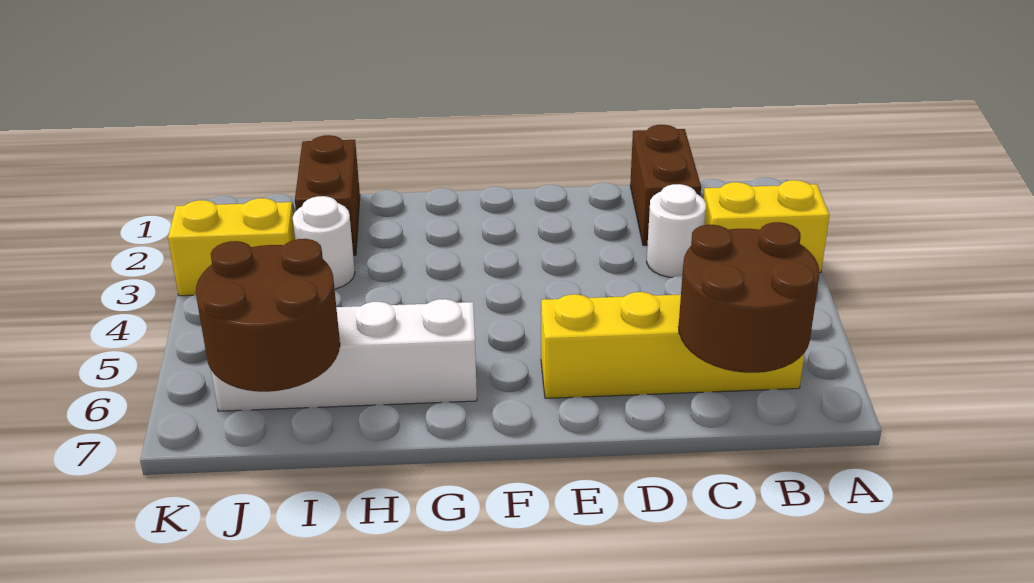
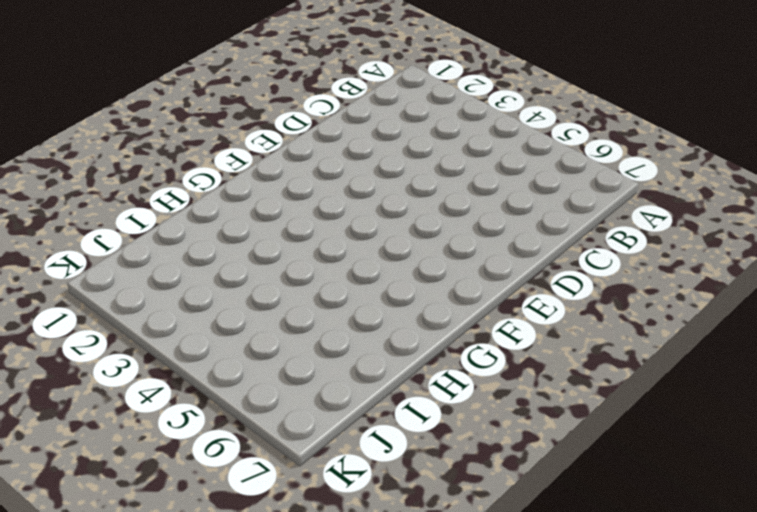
none -> yellow brick A3:B3 level 1
none -> yellow brick B6:E6 level 1

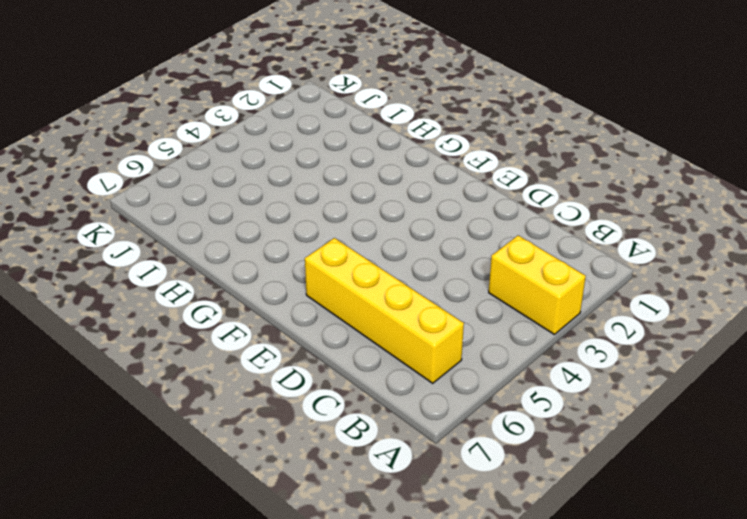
none -> brown brick C1:C2 level 1
none -> white round brick C3 level 1

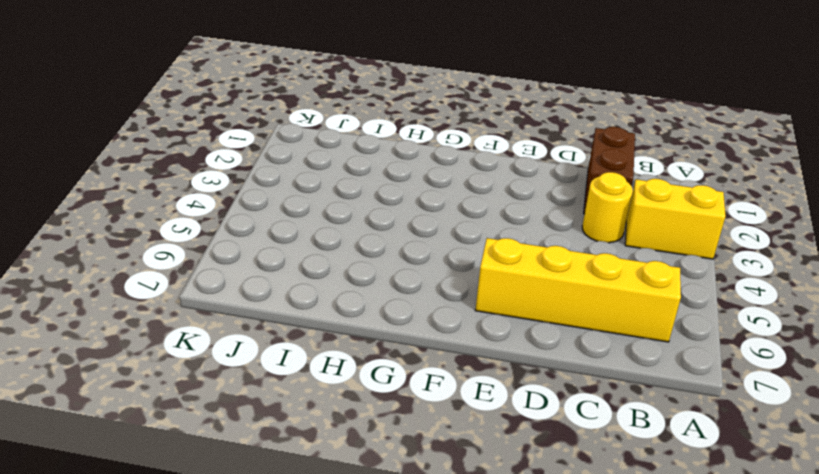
yellow round brick C3 level 1 -> white round brick C3 level 1
none -> white brick G6:J6 level 1
none -> brown brick I1:I2 level 1

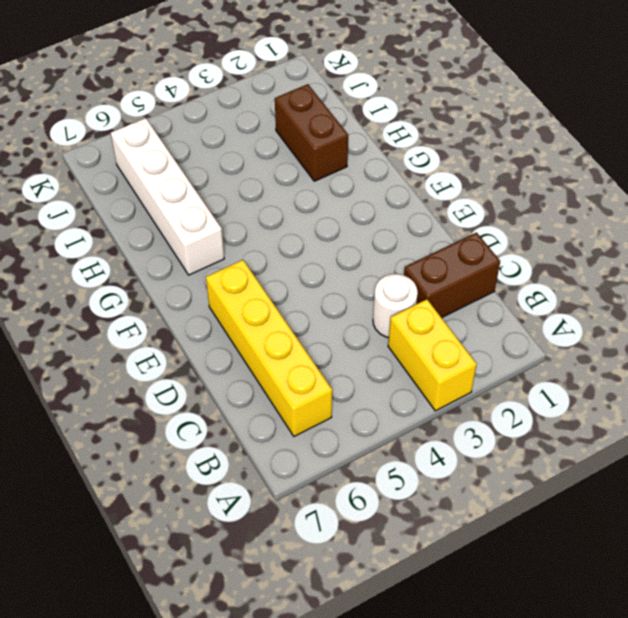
brown brick H2:I2 level 1 -> brown brick I1:I2 level 1
none -> white round brick I3 level 1
none -> yellow brick J3:K3 level 1

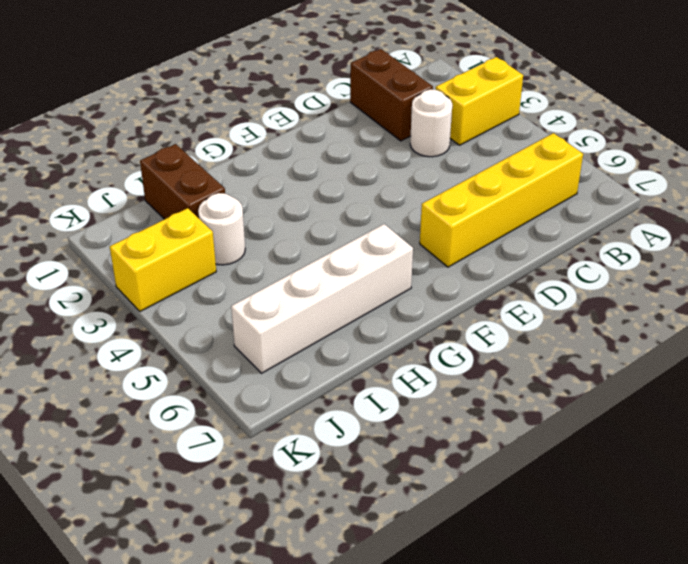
none -> brown round brick B6:C7 level 2
none -> brown round brick I6:J7 level 2

